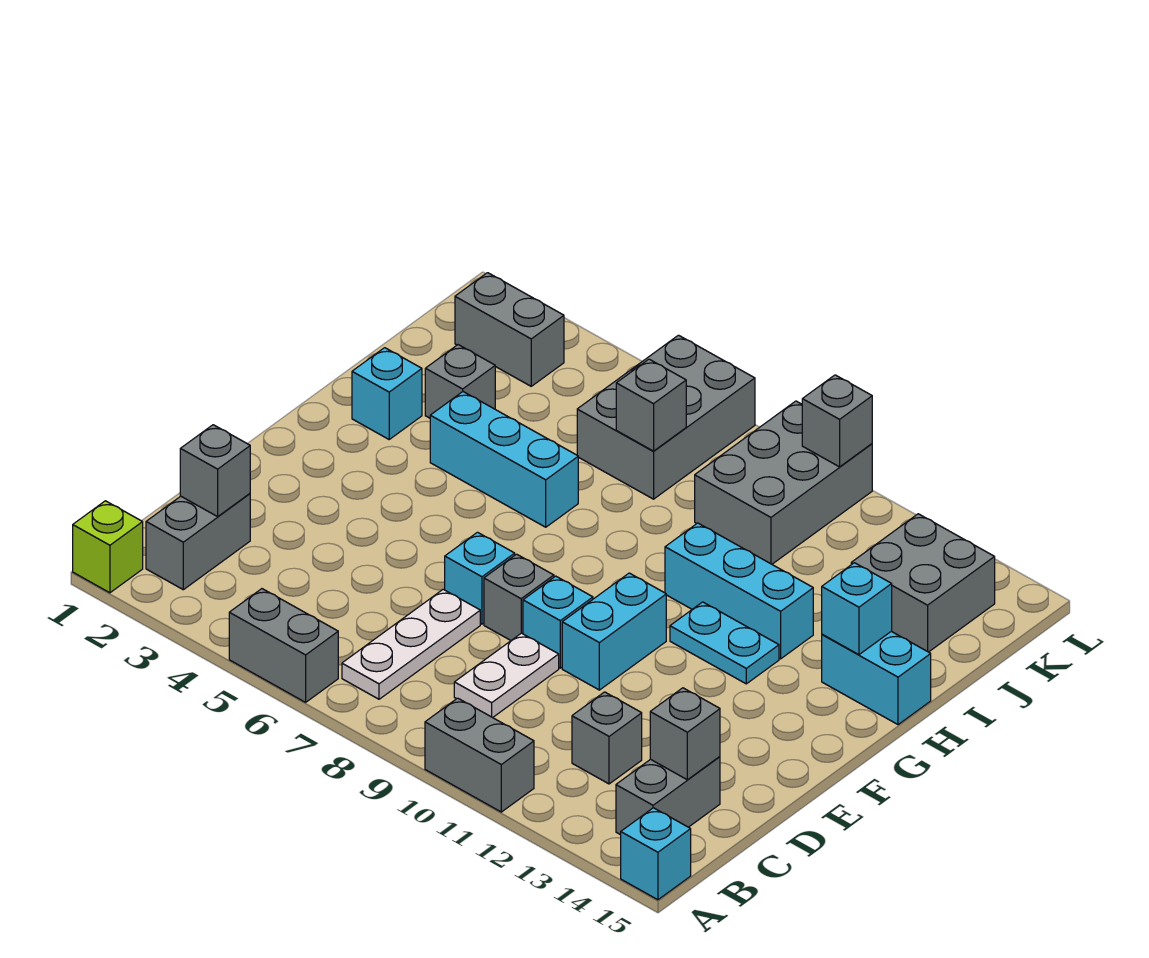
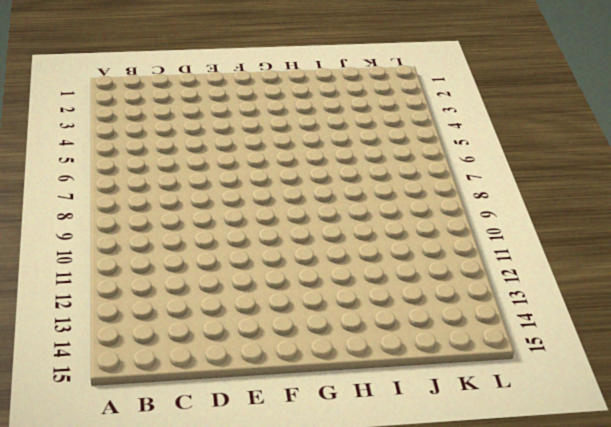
none -> lime brick A1 level 1
none -> grey brick A5:A6 level 1
none -> grey brick A10:A11 level 1

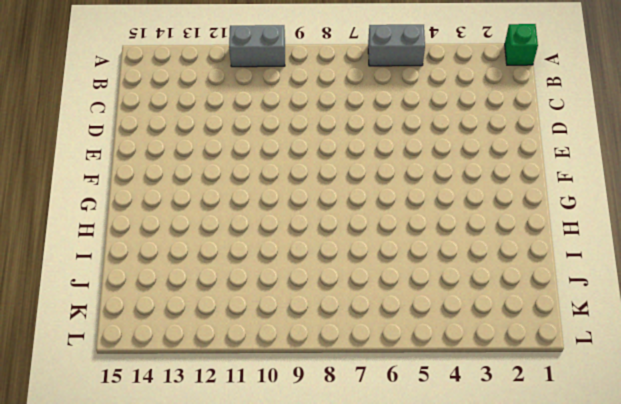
green brick A1 level 1 -> lime brick A1 level 1
none -> cyan brick A15 level 1
none -> grey brick B2:C2 level 1
none -> white plate B7:D7 level 1

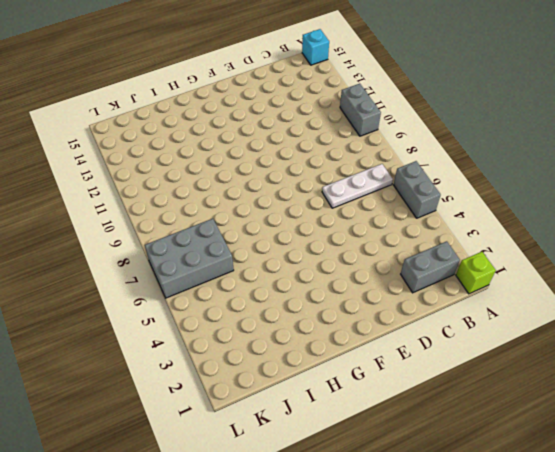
none -> grey brick B14:C14 level 1
none -> white plate C9:D9 level 1
none -> grey brick C12 level 1

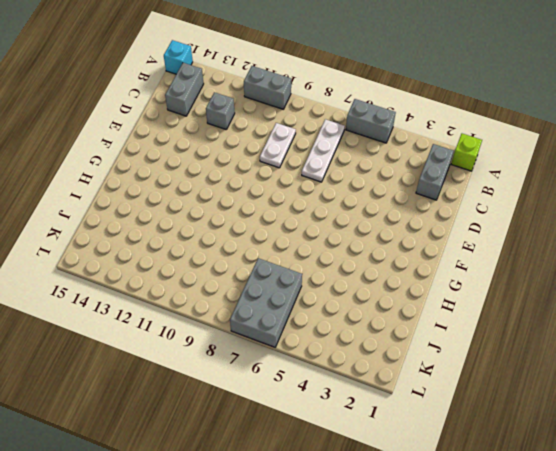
none -> cyan brick E7 level 1
none -> grey brick E8 level 1
none -> cyan brick E9 level 1

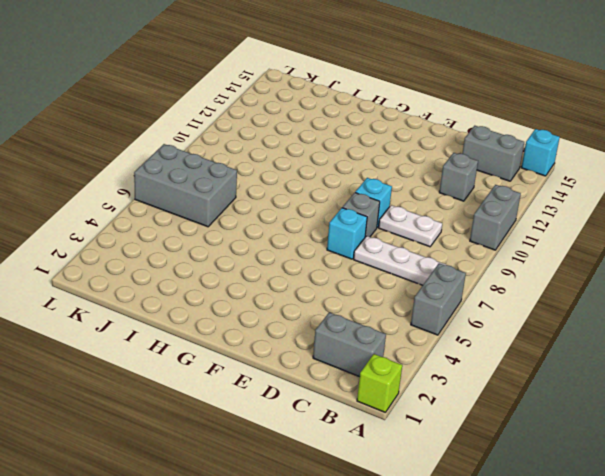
none -> cyan brick E10:F10 level 1
none -> cyan plate G11:G12 level 1
none -> cyan brick H2 level 1

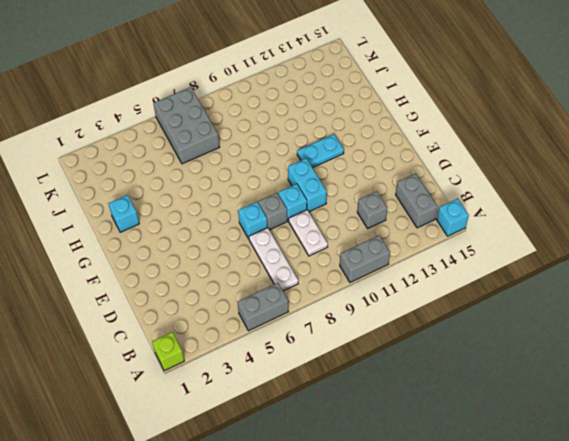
none -> grey brick B2:C2 level 1
none -> cyan brick H4:H6 level 1
none -> cyan brick H10:H12 level 1

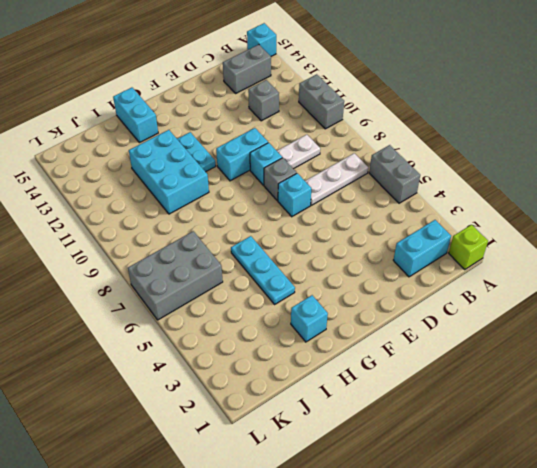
cyan brick B2:C2 level 1 -> grey brick B2:C2 level 1
cyan plate H4:H6 level 1 -> cyan brick H4:H6 level 1
cyan brick H10:I12 level 1 -> cyan brick H10:H12 level 1
none -> grey brick I3 level 1
none -> grey brick J9:L10 level 1
none -> grey brick J13:K14 level 1

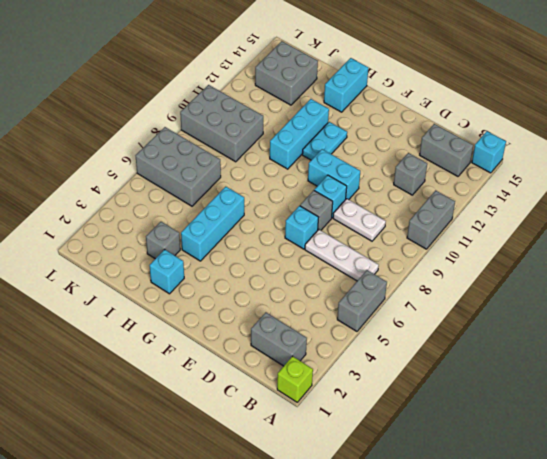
none -> grey brick K2:K3 level 1
none -> grey brick C2 level 2
none -> grey brick C14 level 2

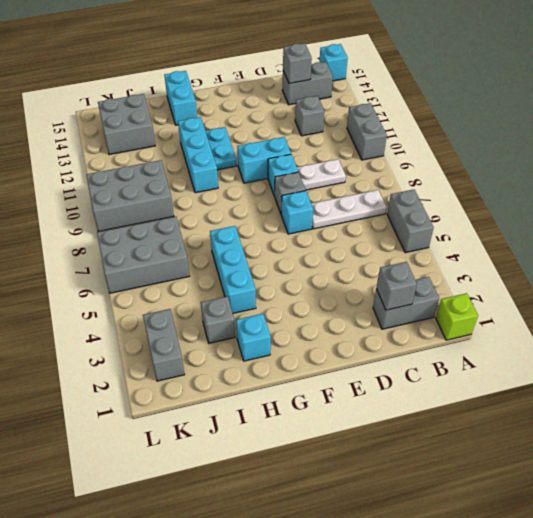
none -> cyan brick H14 level 2
none -> grey brick J7 level 2
none -> grey brick L10 level 2

